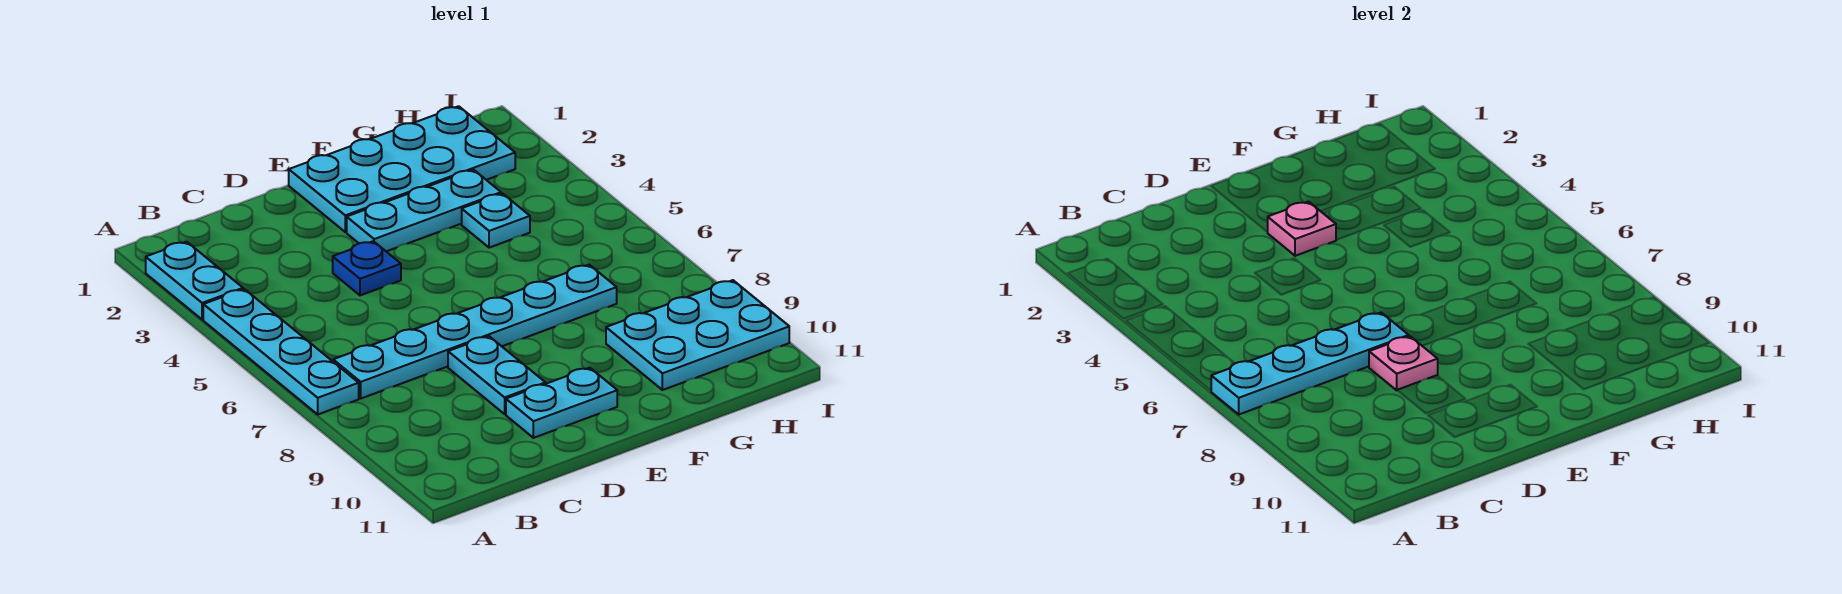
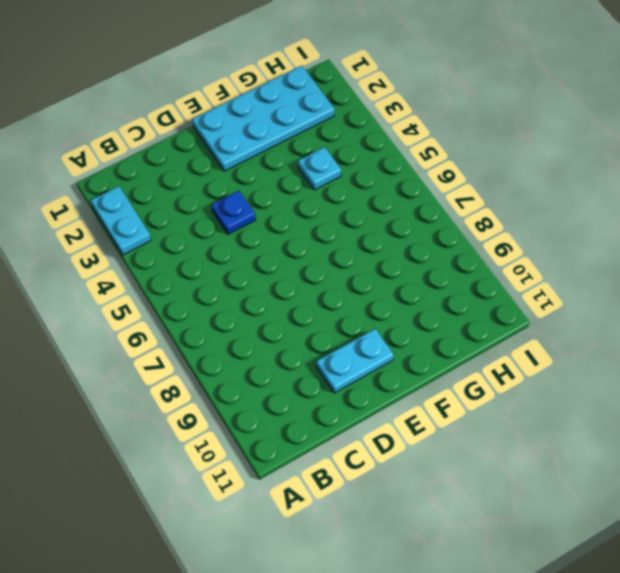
none -> cyan plate A4:A7 level 1
none -> cyan plate B7:G7 level 1
none -> cyan plate D8:D9 level 1

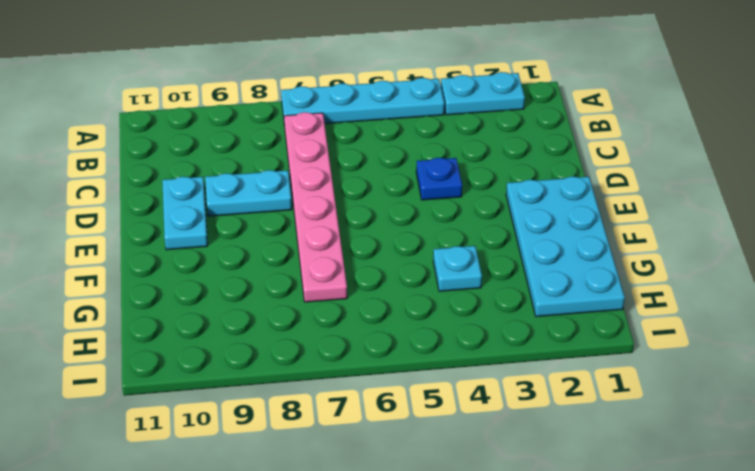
pink plate B7:G7 level 1 -> cyan plate B7:G7 level 1
none -> cyan plate E3:G3 level 1
none -> cyan plate G9:I10 level 1
none -> cyan plate A7:D7 level 2

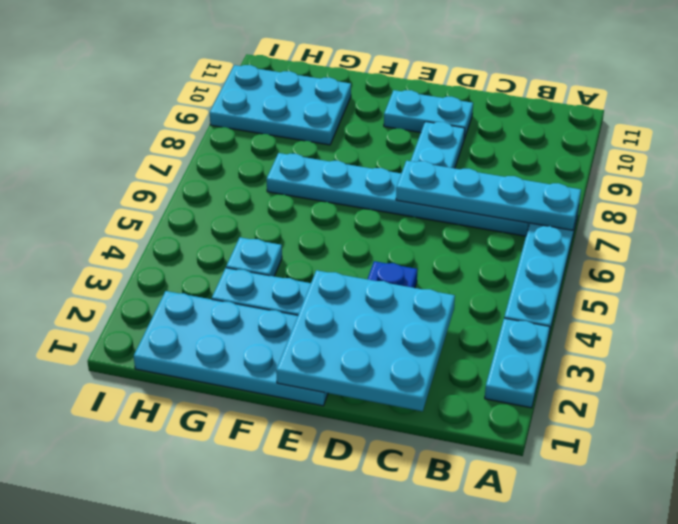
cyan plate C1:E3 level 2 -> pink plate E3 level 2
none -> pink plate D8 level 2

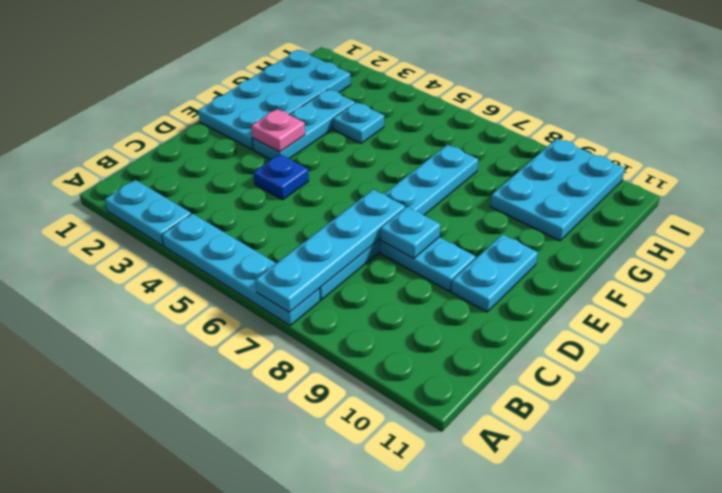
cyan plate D8 level 2 -> pink plate D8 level 2

